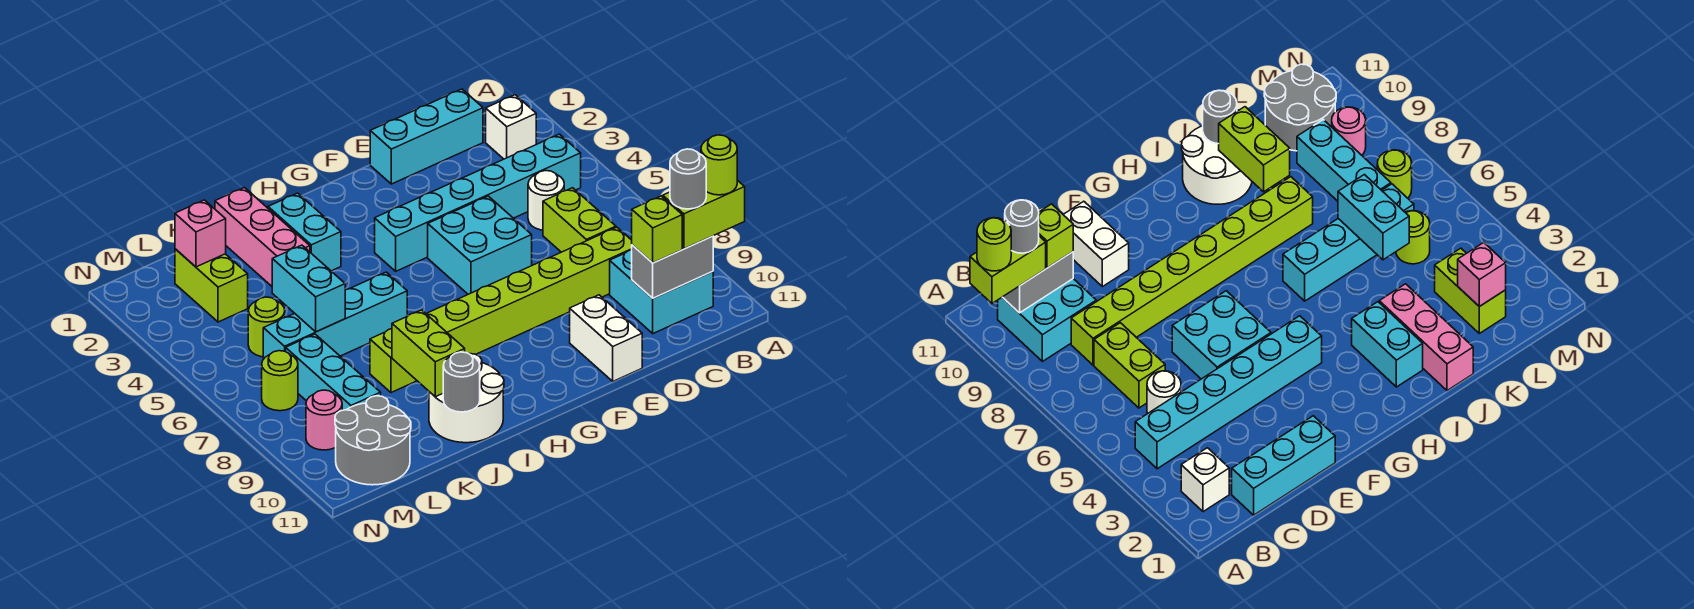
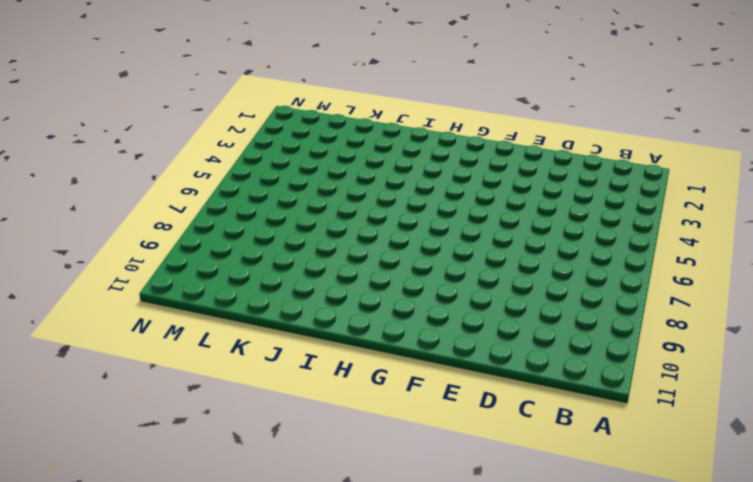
none -> white brick B2 level 1
none -> cyan brick B4:G4 level 1
none -> cyan brick B9:C10 level 1

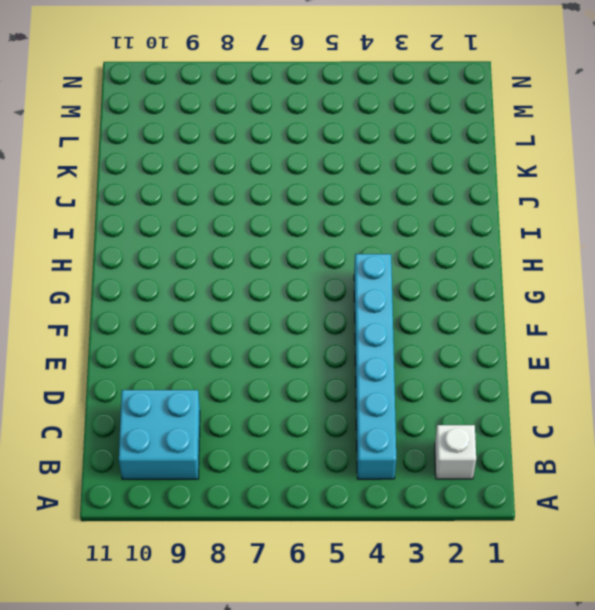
none -> cyan brick C1:E1 level 1
none -> white round brick C5 level 1
none -> lime brick C6:C7 level 1

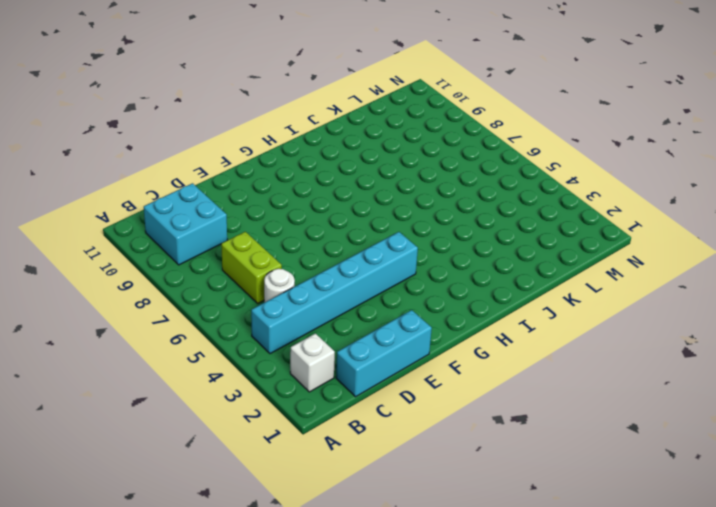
none -> lime brick C8:J8 level 1
none -> cyan brick E5:F6 level 1
none -> white brick E10:E11 level 1

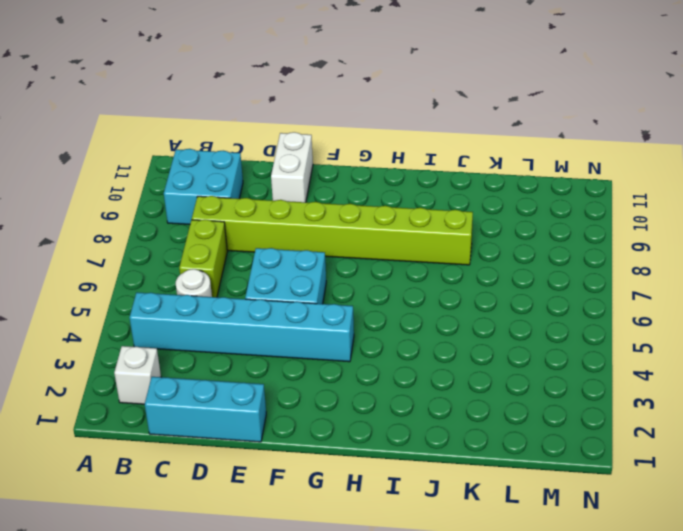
none -> cyan brick I2:I3 level 1
none -> cyan brick I6:L6 level 1
none -> white round brick I10:J11 level 1

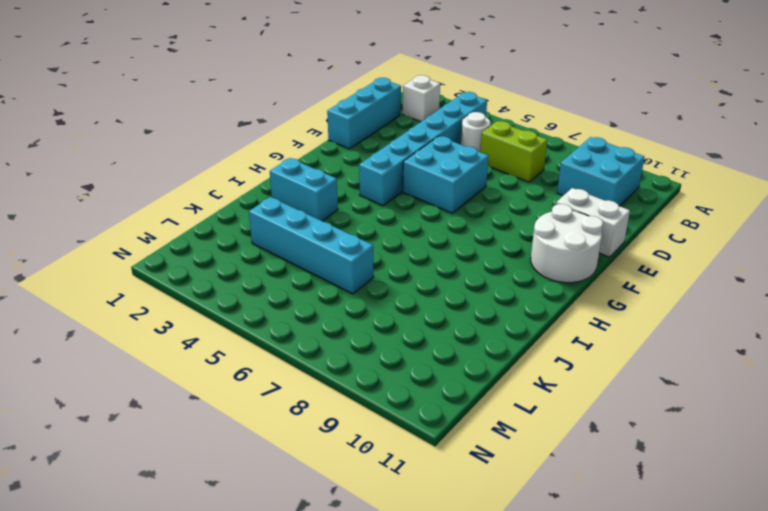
white round brick F10:G11 level 1 -> white round brick I10:J11 level 1
cyan brick K3:K6 level 1 -> cyan brick I6:L6 level 1
none -> lime brick C8:J8 level 1
none -> pink brick J1:J3 level 1
none -> lime brick L2:L3 level 1

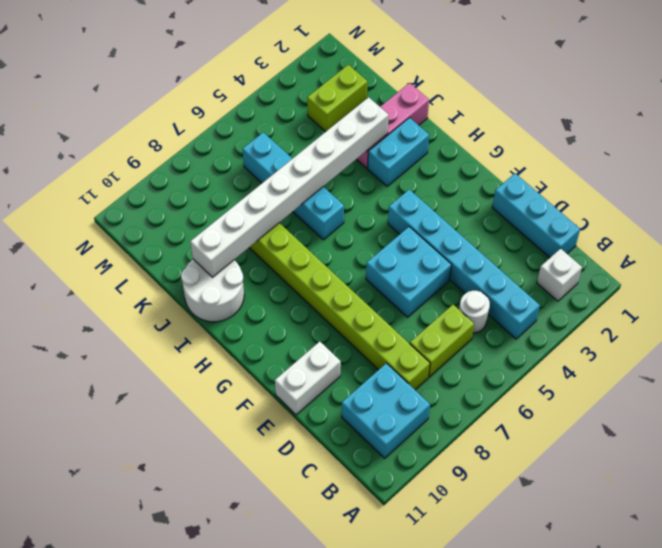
white brick J3:J10 level 2 -> lime brick J9:J10 level 2
none -> lime round brick L5 level 1
none -> cyan brick L7:L9 level 1
none -> grey round brick L10:M11 level 1

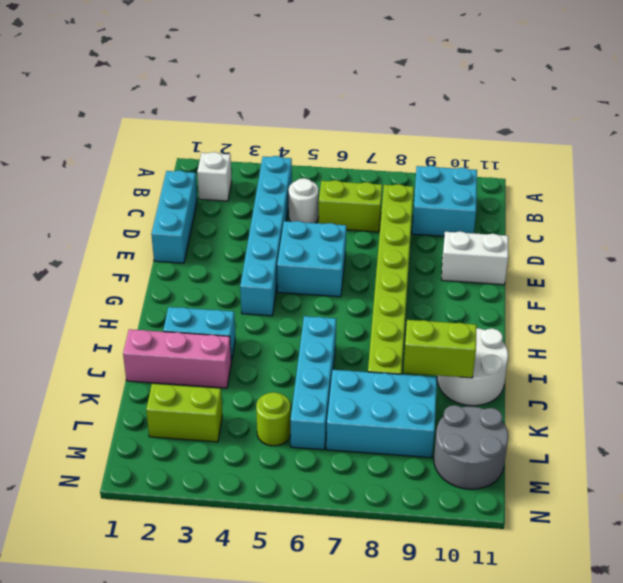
cyan brick K7:L9 level 1 -> cyan brick L7:L9 level 1
none -> lime round brick M7 level 1
none -> pink round brick M9 level 1
none -> grey brick B10:C10 level 2

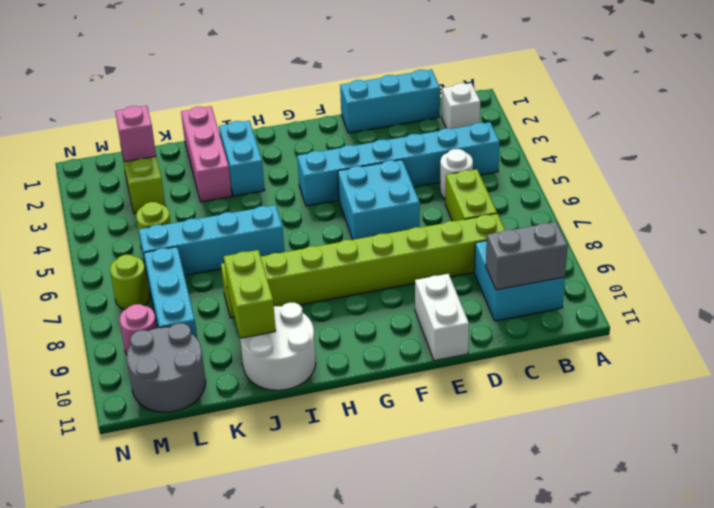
none -> grey round brick J11 level 2
none -> cyan brick K5:K6 level 2
none -> lime brick A10:B10 level 3

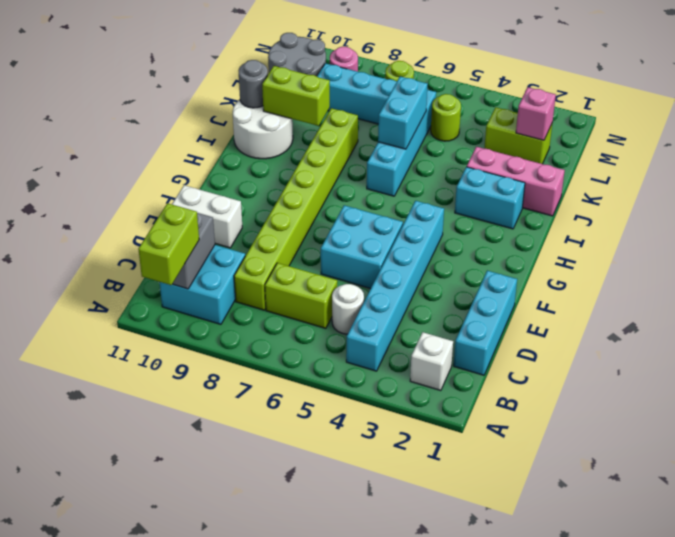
cyan brick J6:K6 level 2 -> cyan brick K5:K6 level 2
none -> lime brick C10 level 3
none -> lime round brick A10 level 4
none -> grey round brick B10 level 4

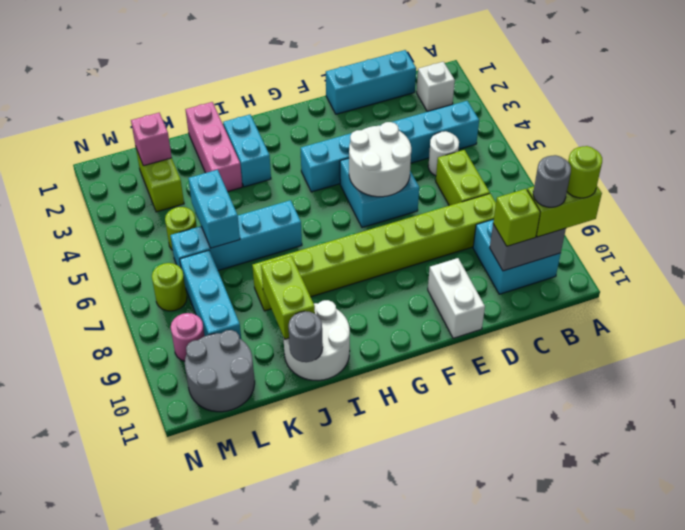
white round brick E5:F6 level 2 -> none

